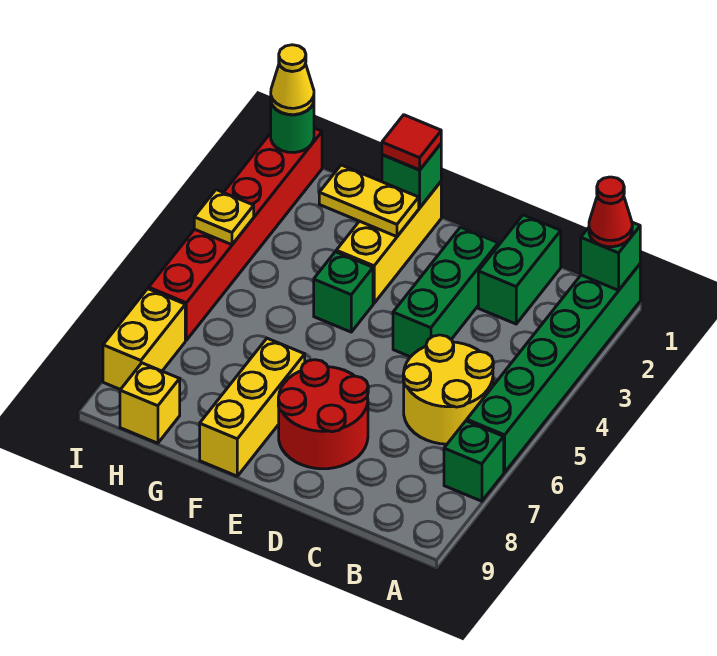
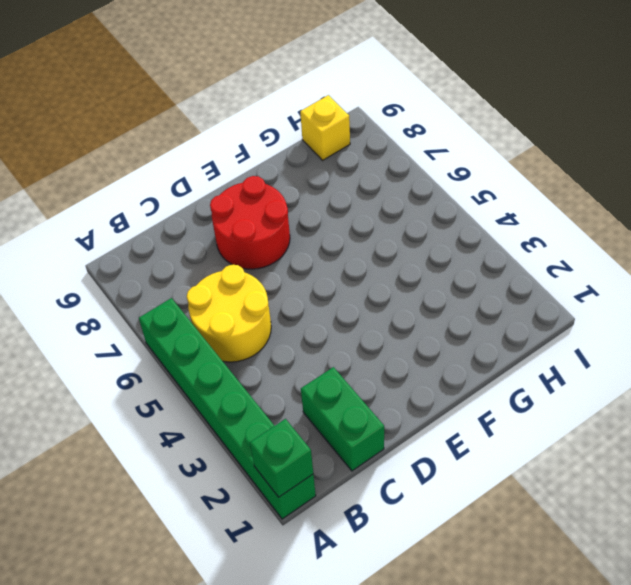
none -> green brick A7 level 1
none -> green brick D2:D4 level 1
none -> yellow brick F1:F3 level 1

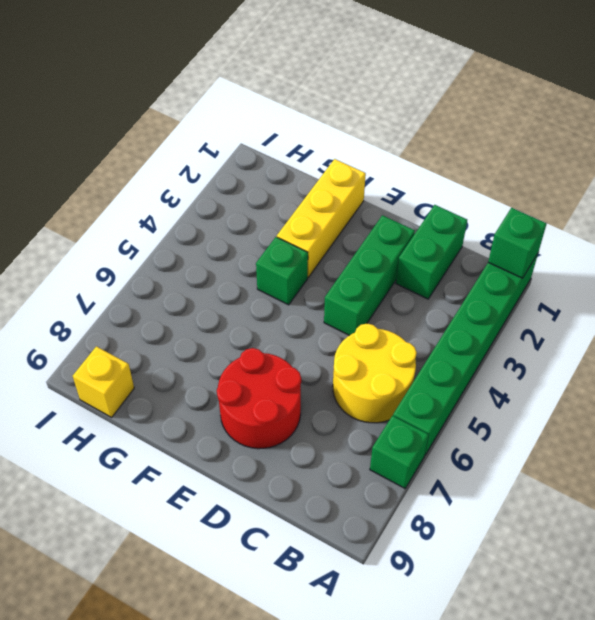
none -> yellow brick F7:F9 level 1
none -> red brick I1:I6 level 1
none -> yellow brick I7:I8 level 1

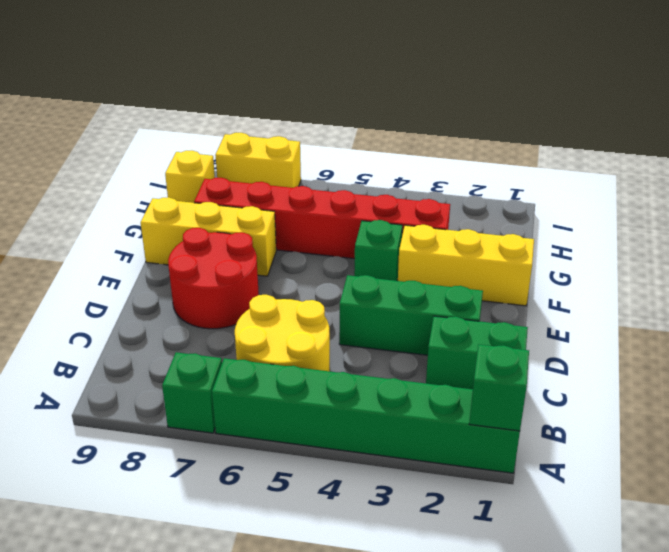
red brick G3:G8 level 1 -> red brick I1:I6 level 1
none -> green brick F1 level 2
none -> yellow plate F2:G2 level 2
none -> green round brick I1 level 2

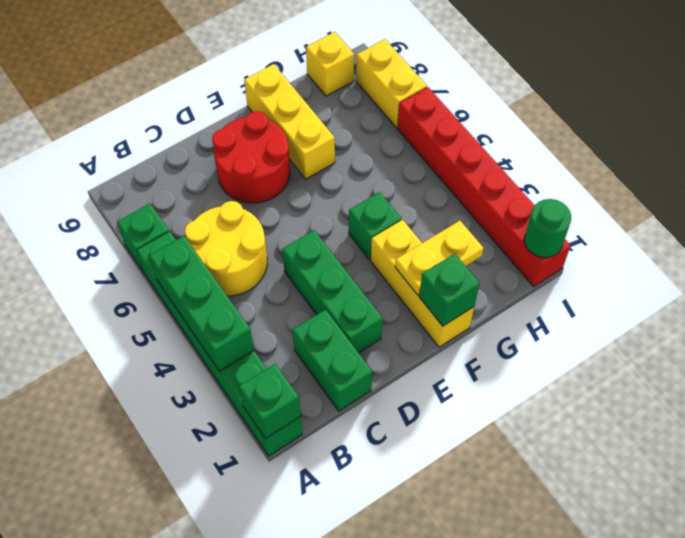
green brick A3:A5 level 2 -> none
none -> yellow plate I4 level 2
none -> red cone A1 level 3
none -> red tile F1 level 3

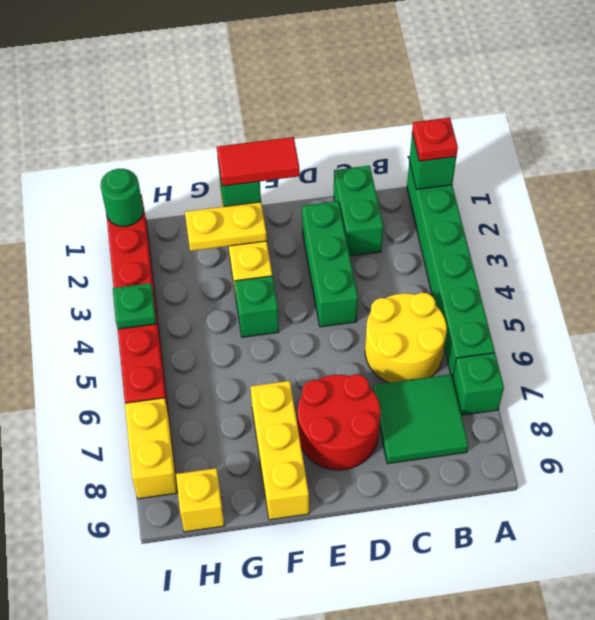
red plate A1 level 3 -> red cone A1 level 3
green tile B7:C8 level 1 -> none
red tile E1:F1 level 3 -> red tile F1 level 3
green plate I4 level 2 -> yellow plate I4 level 2
none -> yellow cone I1 level 3

